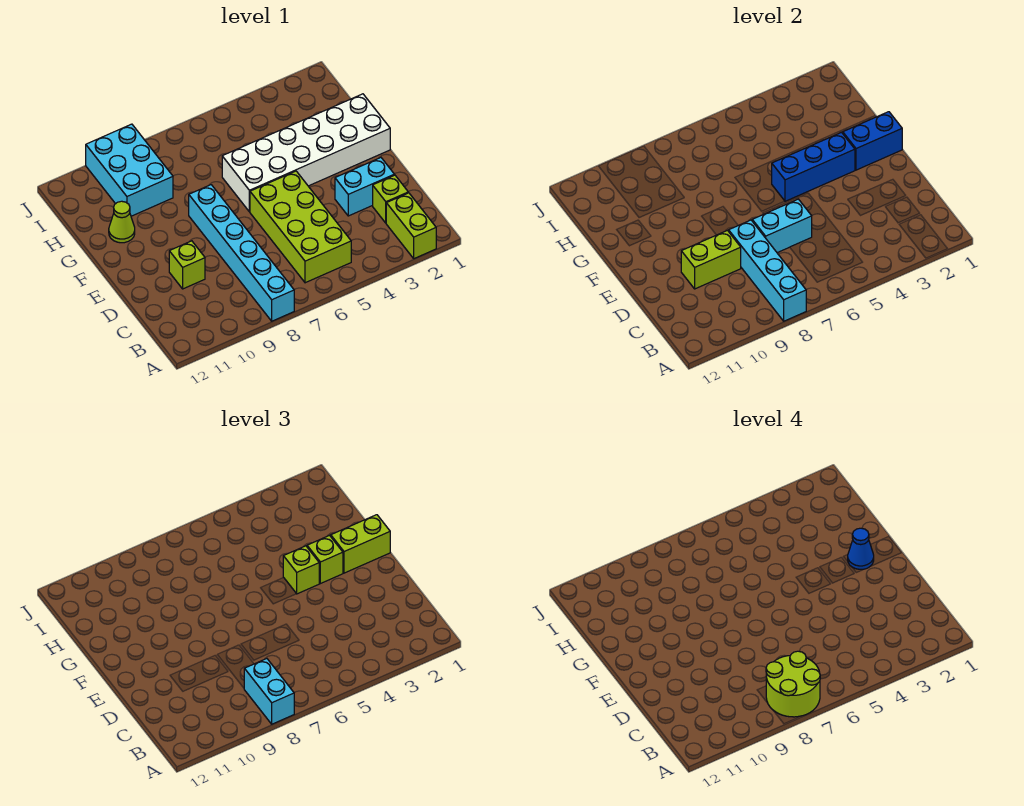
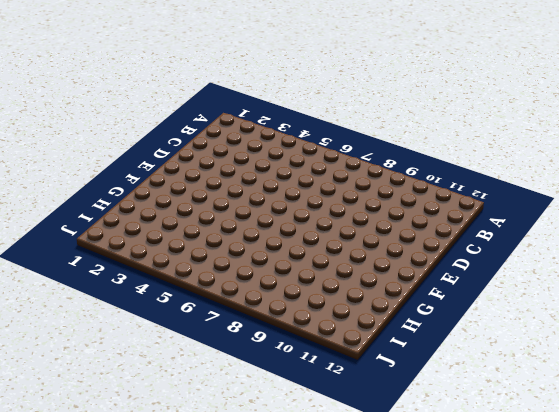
none -> lime brick A2:B2 level 1
none -> cyan brick A8:F8 level 1
none -> lime brick B5:E6 level 1

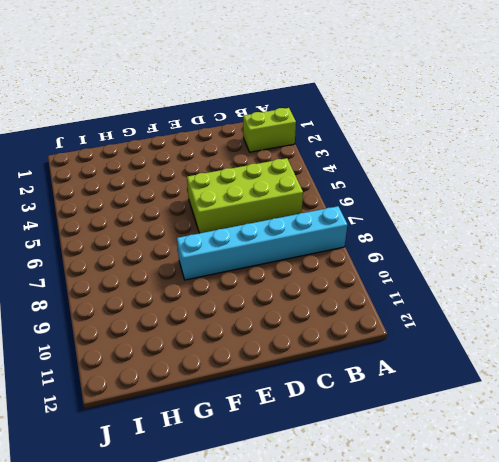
none -> lime brick C2 level 1
none -> cyan brick D2:D3 level 1
none -> lime brick D10 level 1

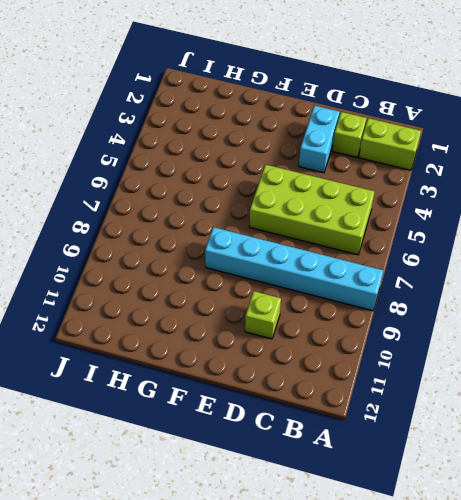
none -> white brick F1:G6 level 1
none -> lime cone G11 level 1
none -> cyan brick H9:J10 level 1

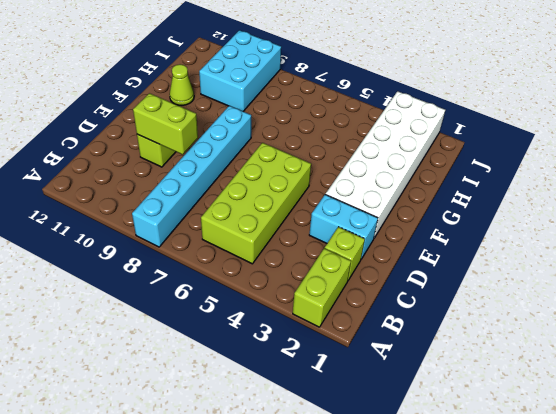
white brick E2:J3 level 1 -> white brick F1:G6 level 1
none -> cyan brick A8:D8 level 2
none -> cyan brick D6:D7 level 2
none -> blue brick F1:F2 level 2

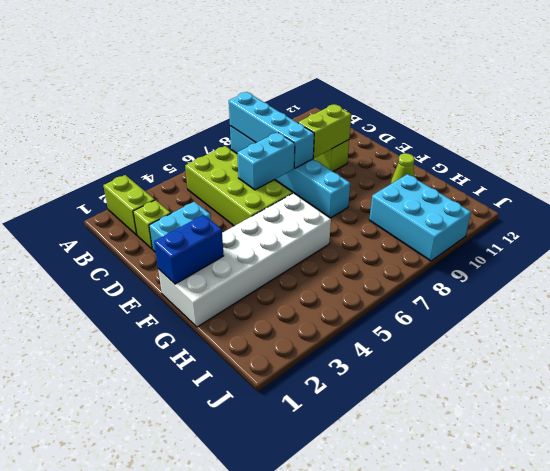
none -> blue brick F3:F5 level 2
none -> cyan brick A8:B8 level 3
none -> lime brick F1:F2 level 3

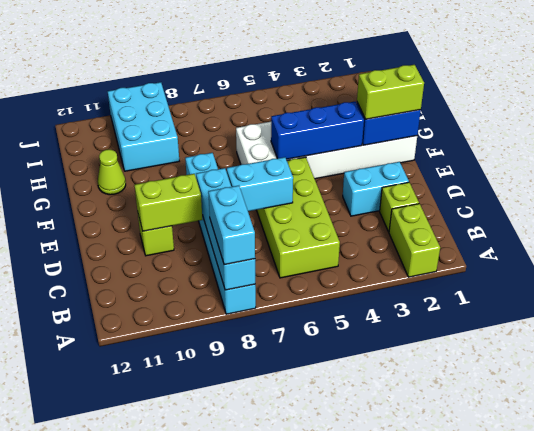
none -> lime brick F3 level 3
none -> lime brick F4 level 3
none -> lime round brick A7:B8 level 4

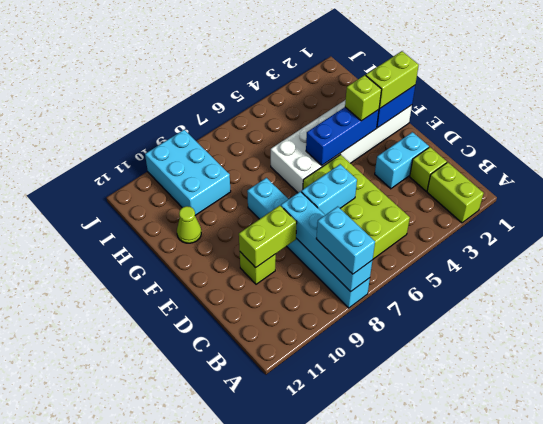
none -> lime brick F4 level 3
none -> lime round brick A7:B8 level 4
none -> blue cone F2 level 4

